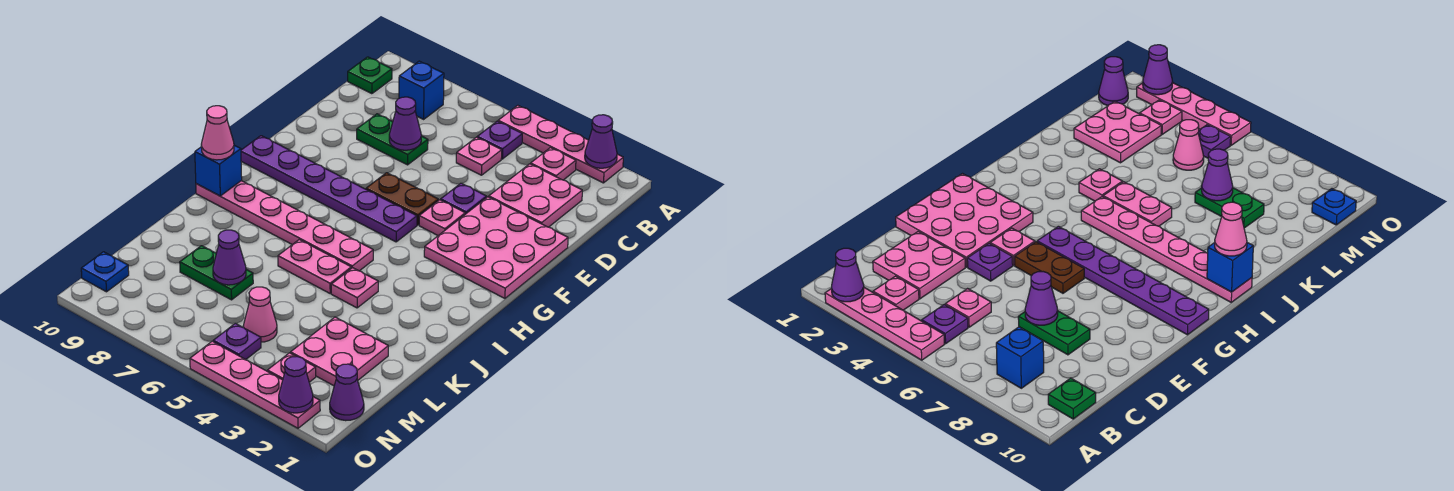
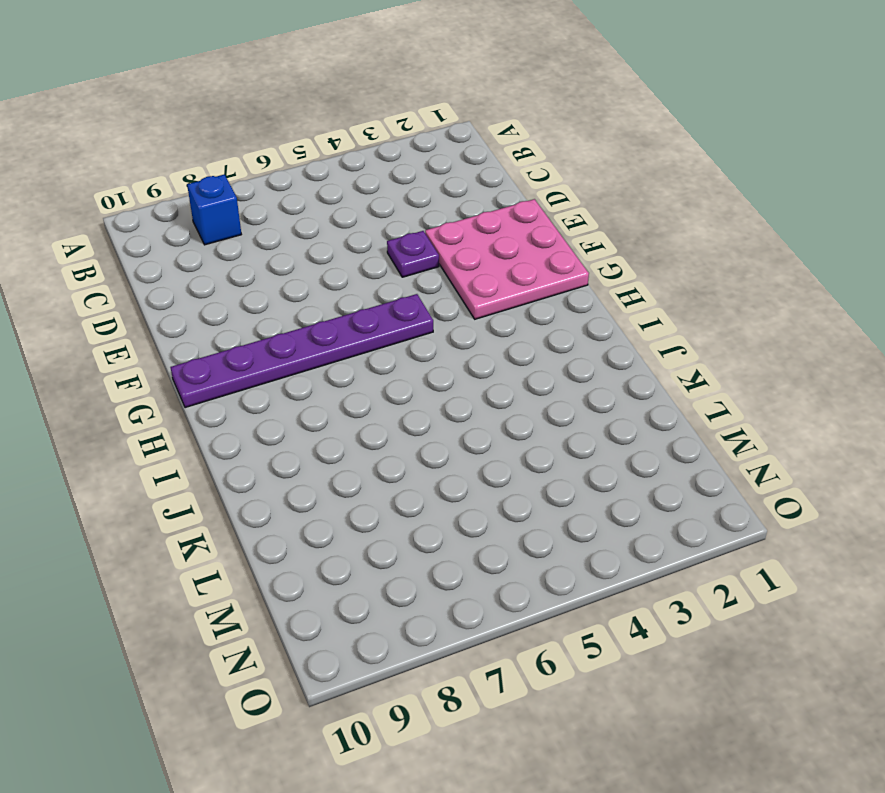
none -> pink plate A2:A5 level 1
none -> pink plate B3 level 1
none -> purple plate B5 level 1
none -> green plate B10 level 1

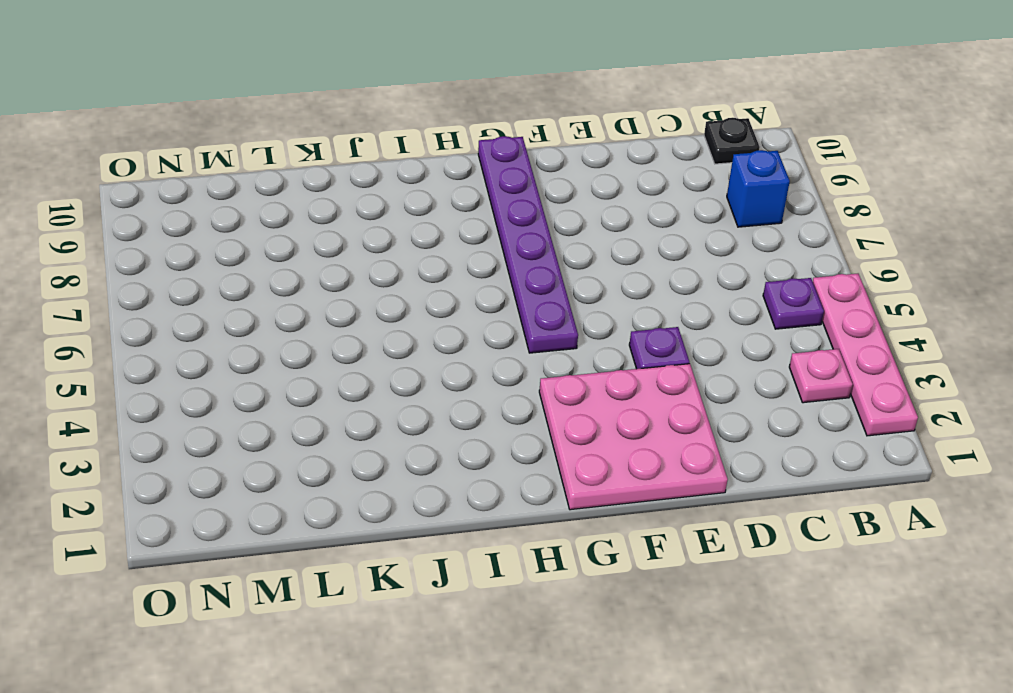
black plate B10 level 1 -> green plate B10 level 1
none -> pink plate C2:D3 level 1
none -> pink plate C5 level 1
none -> green plate D7:D8 level 1
none -> pink plate F4 level 1

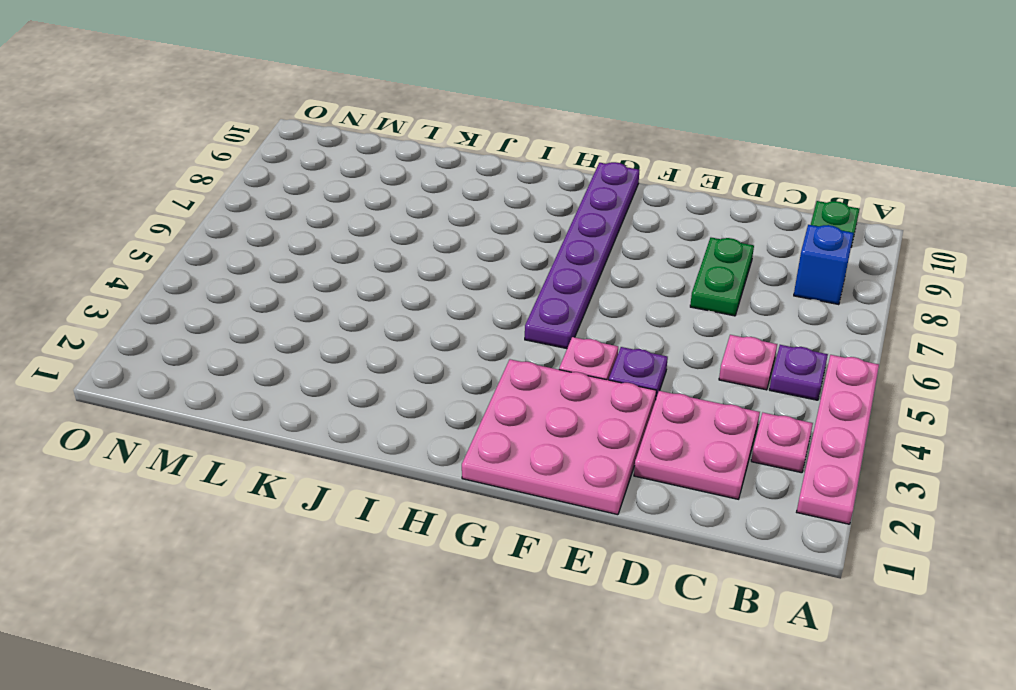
none -> brown plate F5:F6 level 1
none -> pink plate I5:I10 level 1
none -> pink plate J4 level 1
none -> pink plate J5:J6 level 1

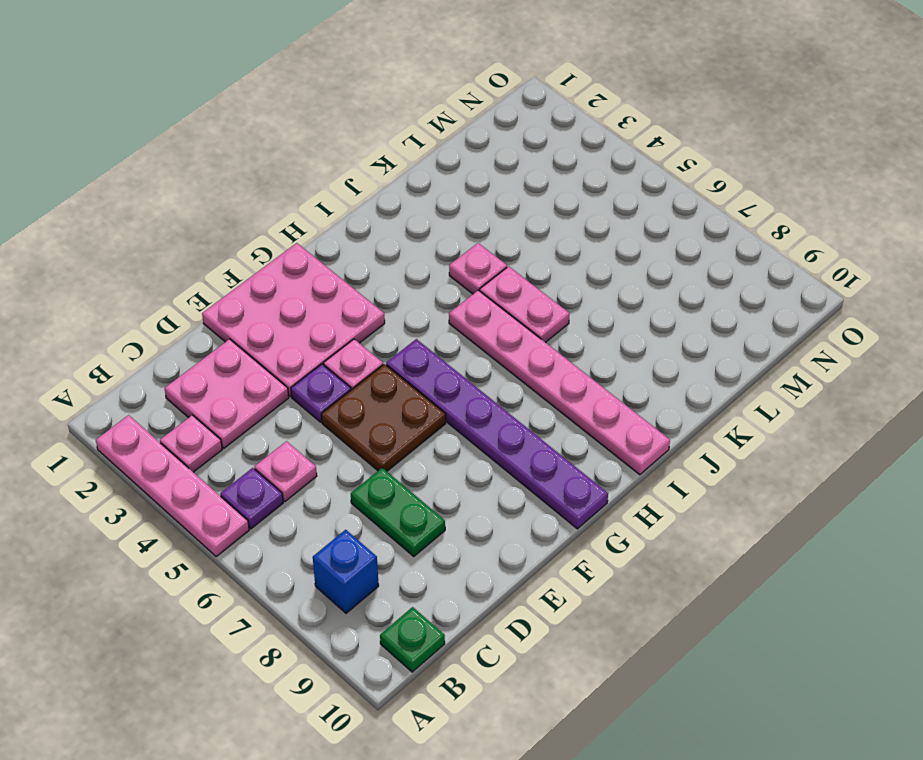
brown plate E5:F6 level 1 -> brown plate F5:F6 level 1
none -> pink plate L2:M3 level 1
none -> green plate L7:L8 level 1
none -> pink cone M5 level 1
none -> purple cone N1 level 1

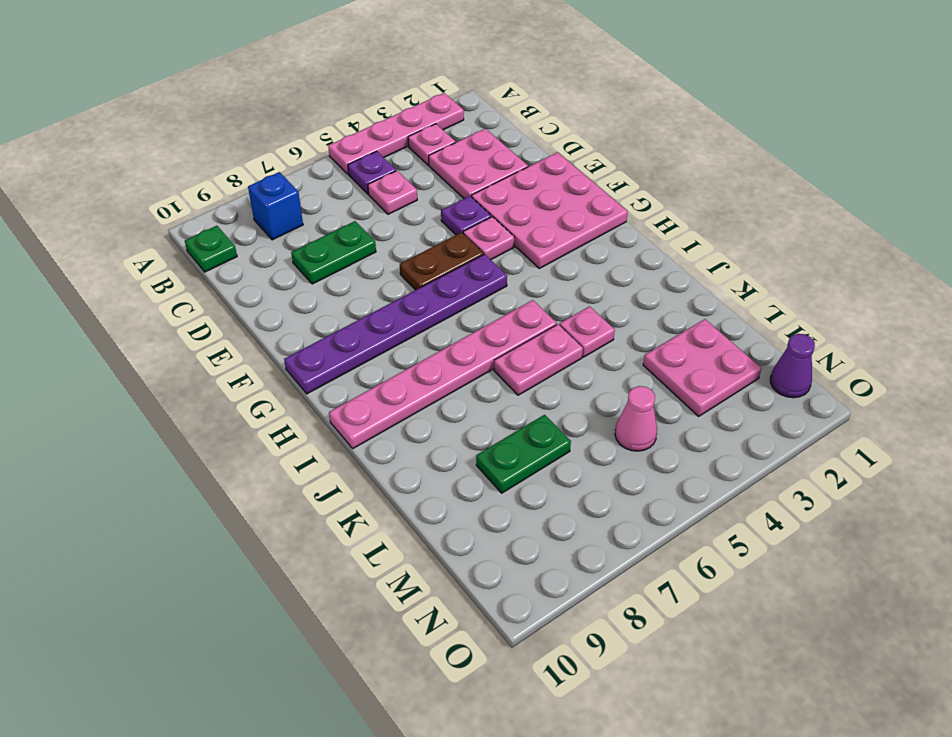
none -> pink plate N3 level 1
none -> purple plate N5 level 1
none -> blue plate N10 level 1
none -> pink plate O2:O5 level 1

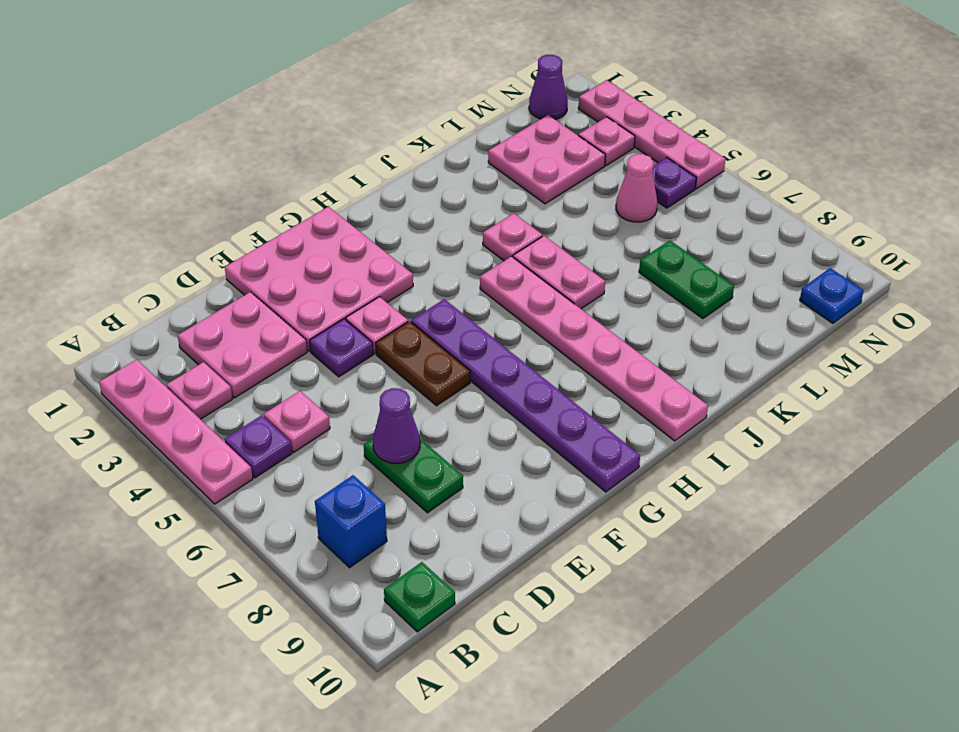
none -> purple cone A2 level 2
none -> blue brick I10 level 2
none -> purple cone L7 level 2
none -> purple cone O2 level 2

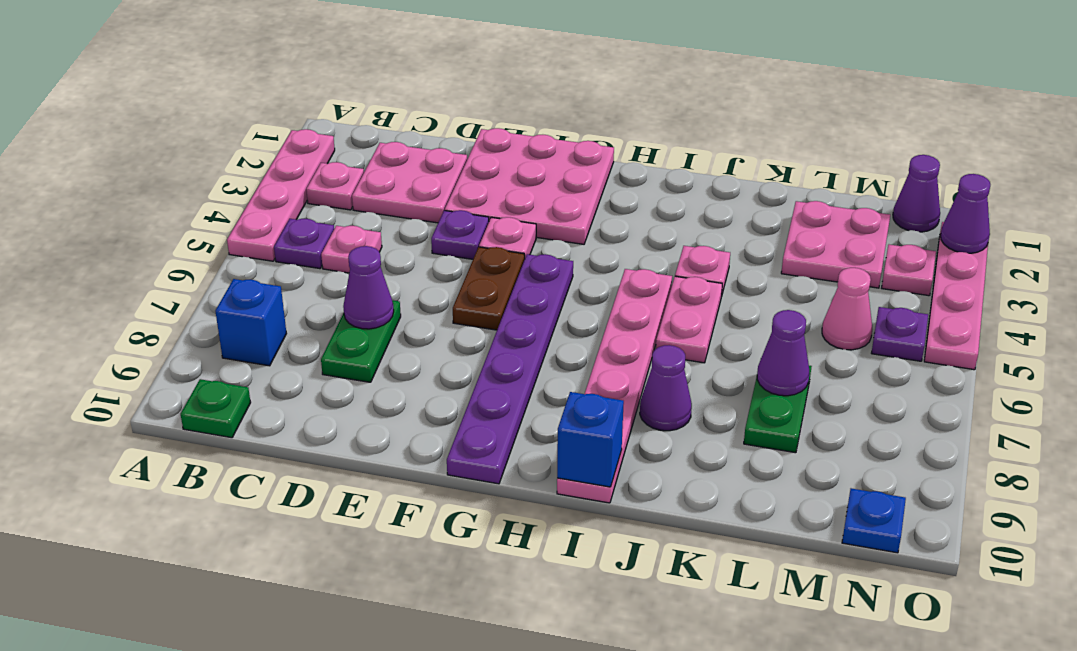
purple cone J8 level 1 -> purple cone A2 level 2
none -> pink cone I10 level 3

